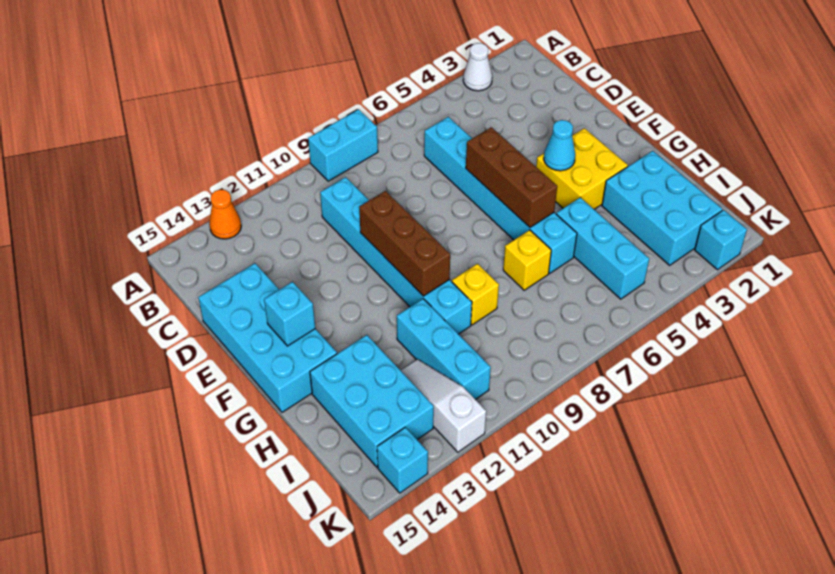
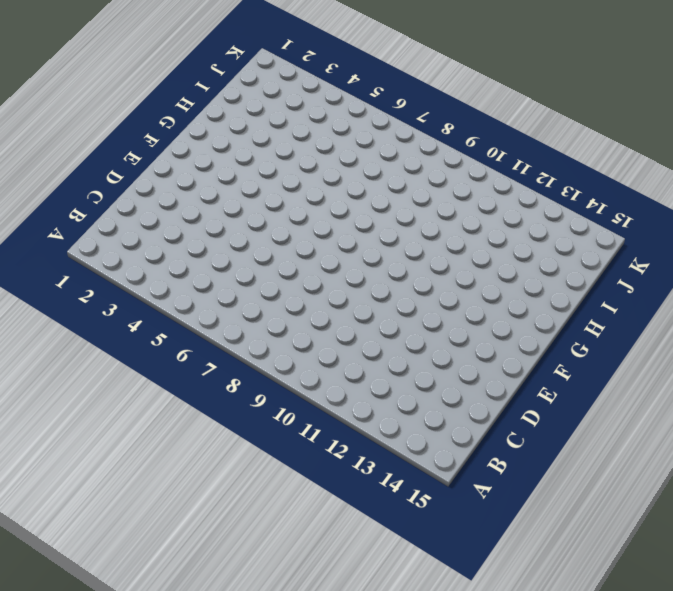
none -> white cone A3 level 1
none -> cyan brick A8:A9 level 1
none -> orange cone A13 level 1

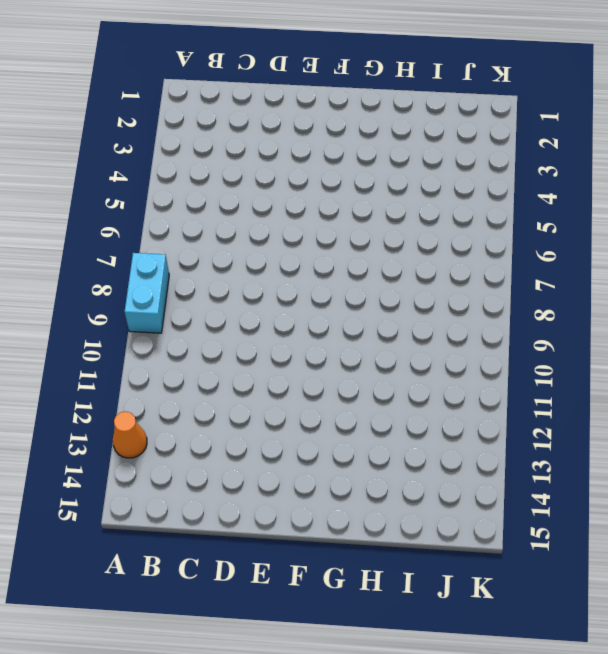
none -> white cone A3 level 1
none -> cyan brick C6:H6 level 1
none -> cyan brick C10:H10 level 1

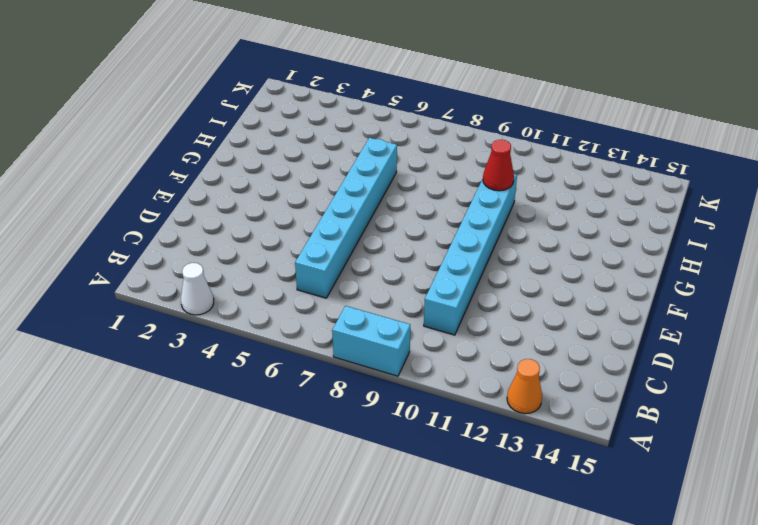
red cone H10 level 2 -> none
none -> cyan brick D14:G15 level 1
none -> yellow brick F3:G4 level 1
none -> cyan brick H2:J3 level 1

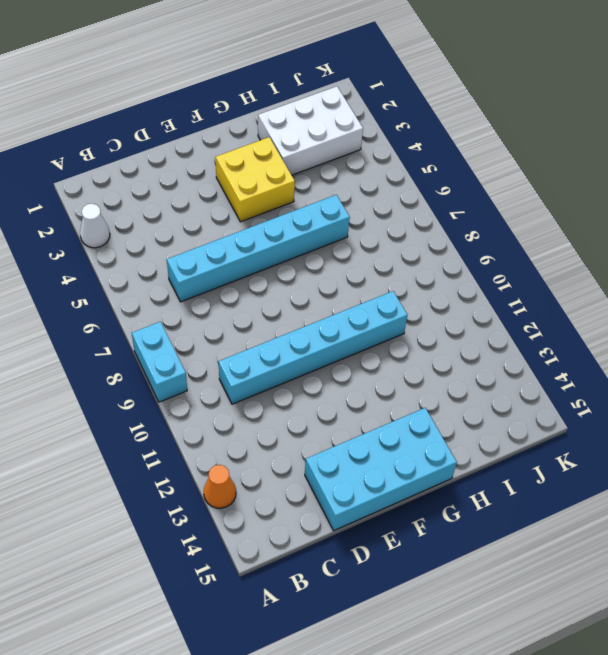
white brick H2:J3 level 1 -> cyan brick H2:J3 level 1
none -> cyan brick H5:J5 level 1
none -> yellow brick H7 level 1
none -> yellow brick H9 level 1

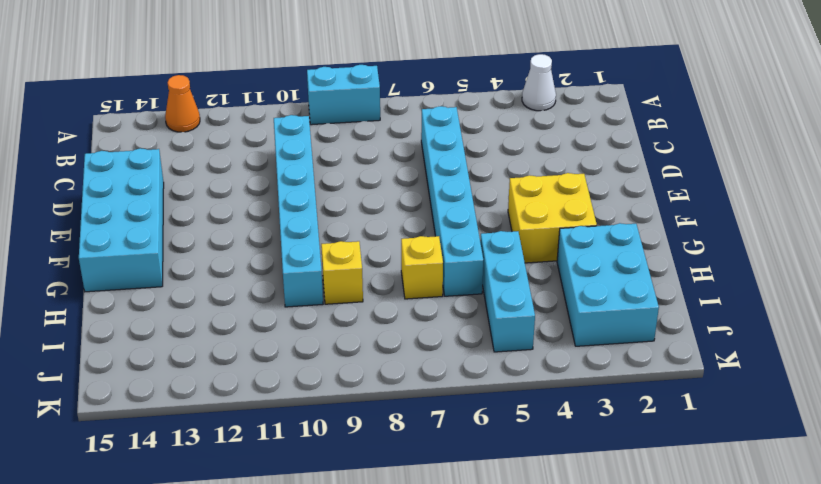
none -> cyan brick H11:J11 level 1
none -> cyan brick H13:J14 level 1
none -> white slope I12:K12 level 1 top K

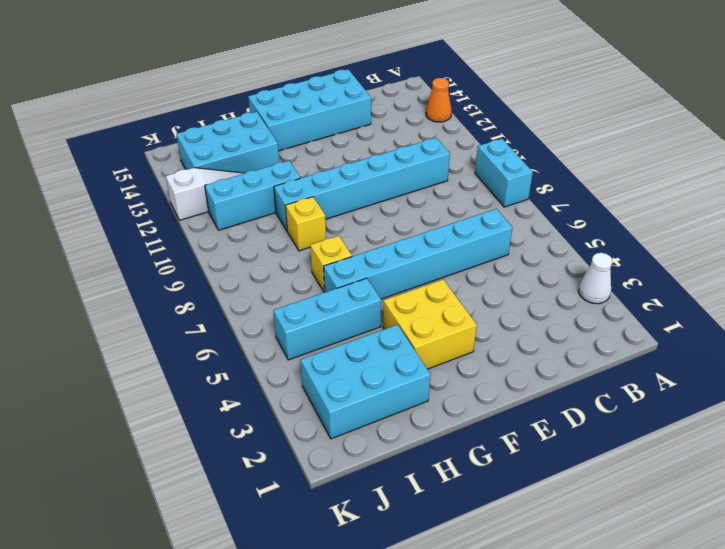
none -> cyan brick K2 level 1
none -> cyan brick K14 level 1
none -> brown brick E6:G6 level 2

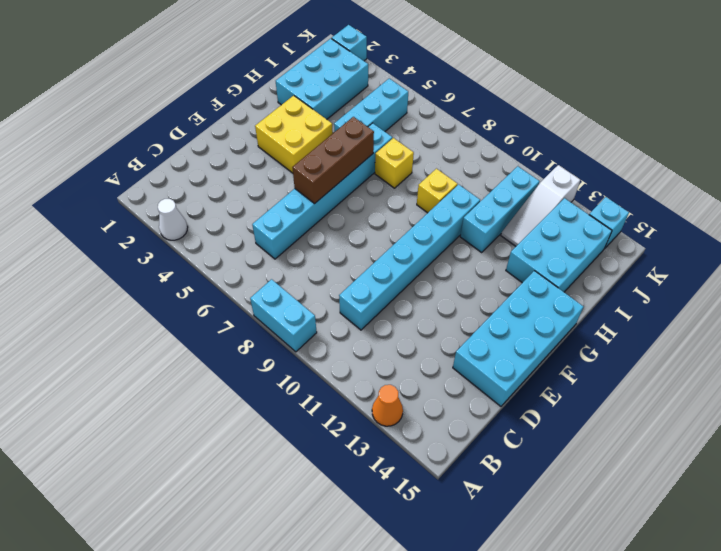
none -> brown brick E10:G10 level 2
none -> cyan cone F4 level 2
none -> cyan brick F14 level 2

